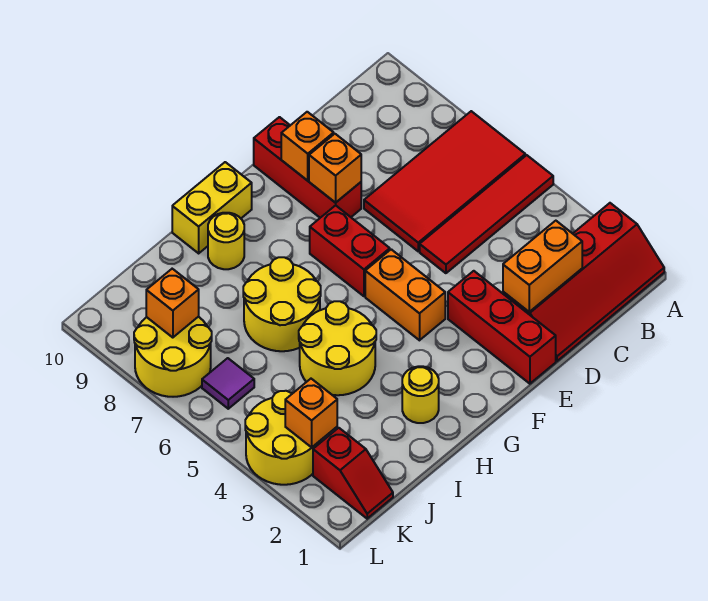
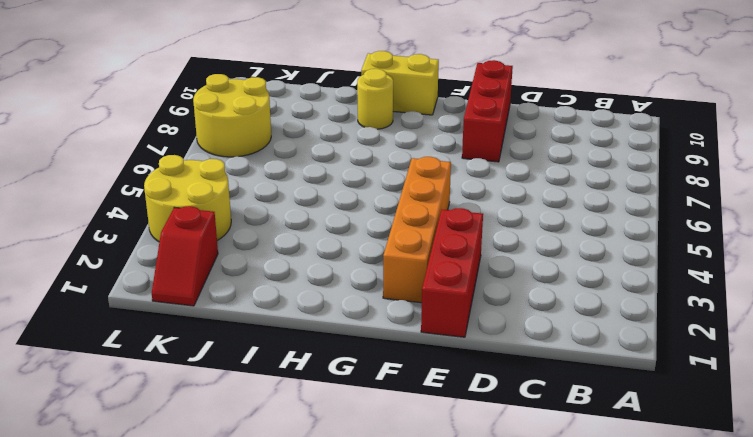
orange brick F2:F5 level 1 -> orange brick F4:F5 level 1
none -> red slope A1:D2 level 1 top 2
none -> red tile A5:D5 level 1
none -> red tile A6:D7 level 1

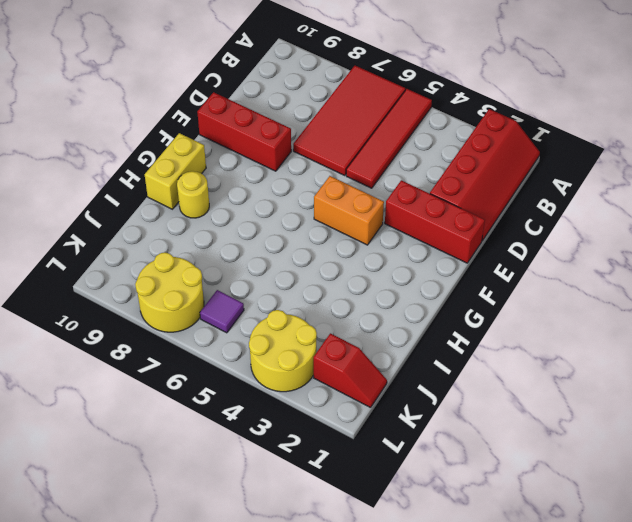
none -> red brick F6:F7 level 1
none -> yellow round brick H2 level 1
none -> yellow round brick H4:I5 level 1

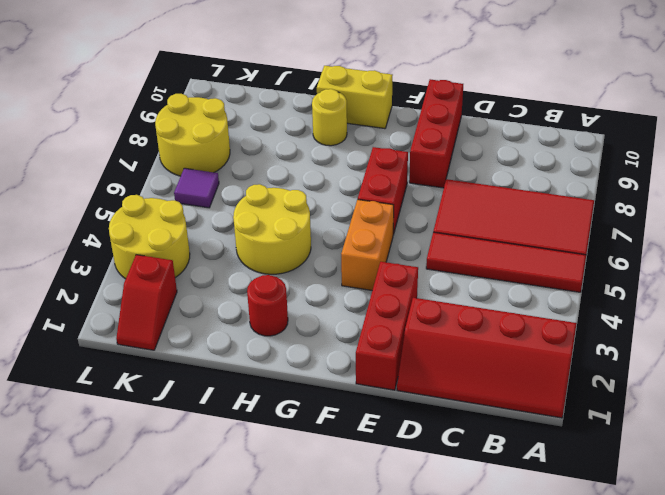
red round brick H2 level 1 -> yellow round brick H2 level 1
none -> yellow round brick H6:I7 level 1
none -> orange brick C2:D2 level 2
none -> orange brick E8 level 2

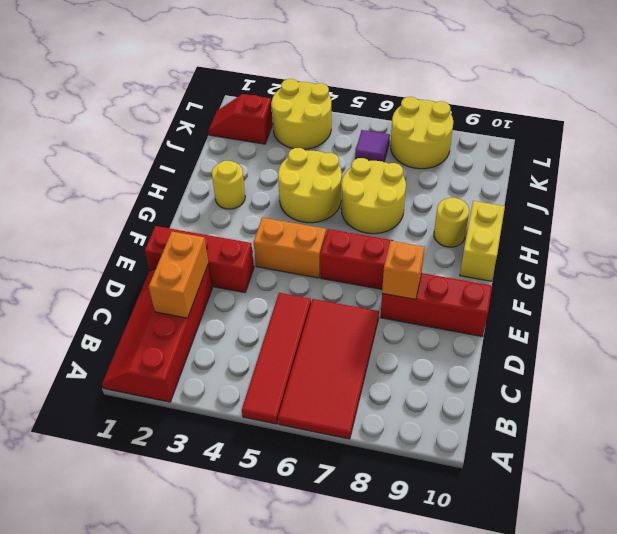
none -> orange brick E9 level 2
none -> orange brick K3 level 2
none -> orange brick K8 level 2

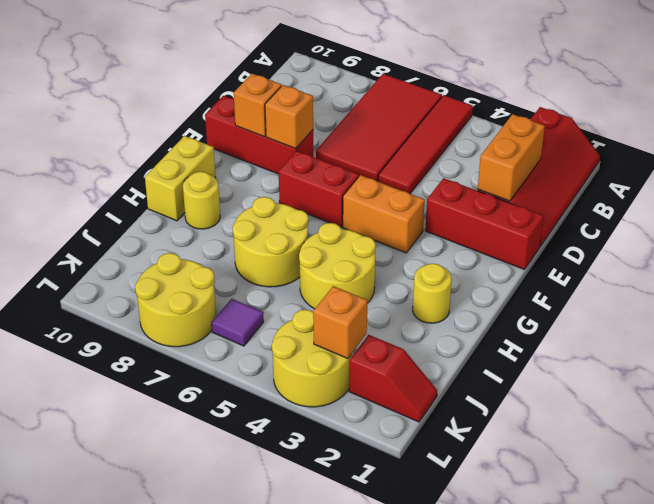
none -> orange brick K8 level 2

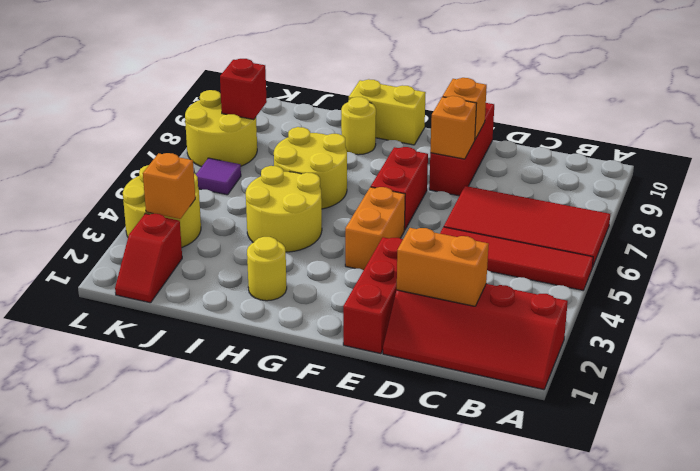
red brick K8 level 2 -> orange brick K8 level 2

